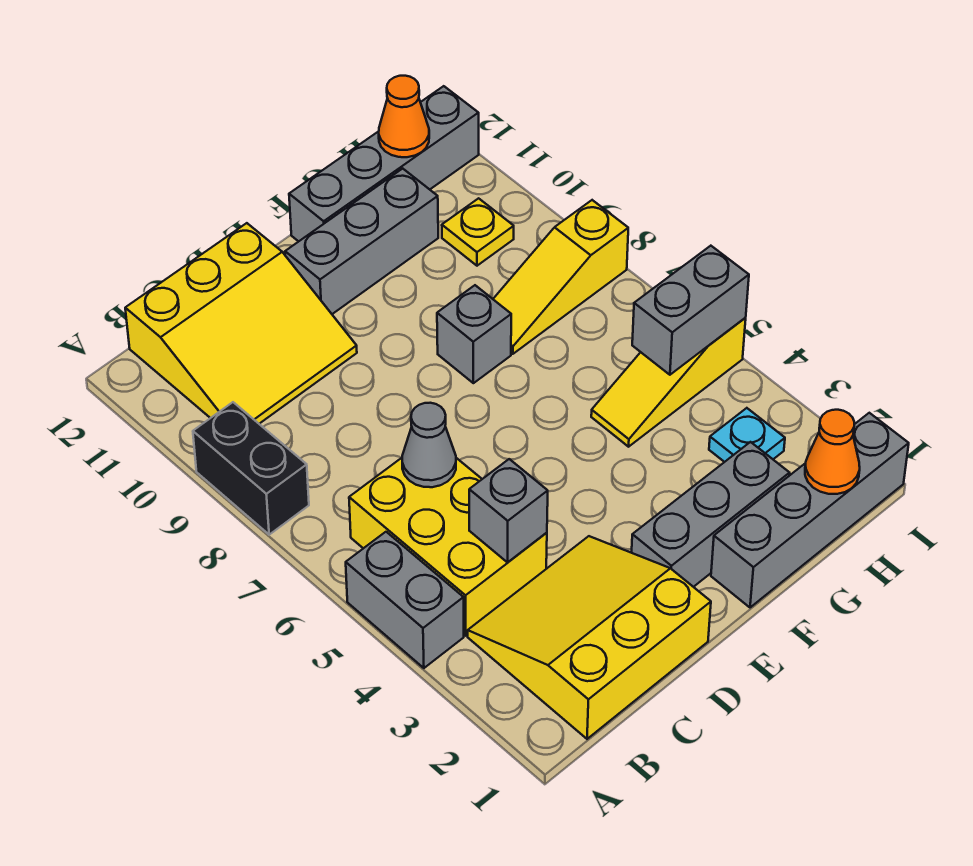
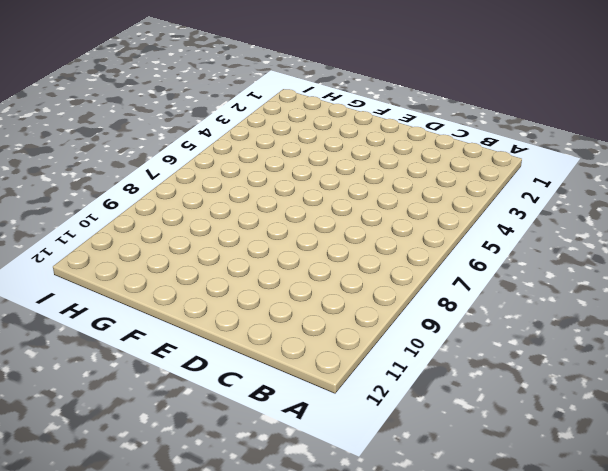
none -> grey brick A4:A5 level 1
none -> black brick A8:A9 level 1
none -> yellow slope B1:D3 level 1 top 1

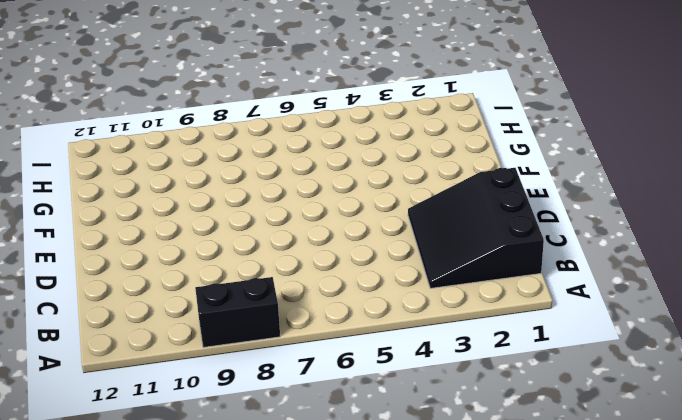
black slope B1:D3 level 1 top 1 -> yellow slope B1:D3 level 1 top 1
none -> grey brick A4:A5 level 1
none -> yellow brick B4:C6 level 1
none -> yellow slope B10:D12 level 1 top 12

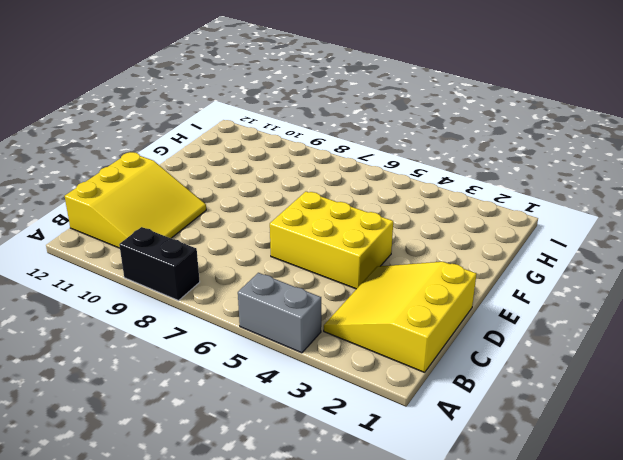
yellow brick D4:E6 level 1 -> yellow brick B4:C6 level 1
none -> grey brick E2:G2 level 1
none -> grey brick E11:G11 level 1
none -> grey brick F1:I1 level 1

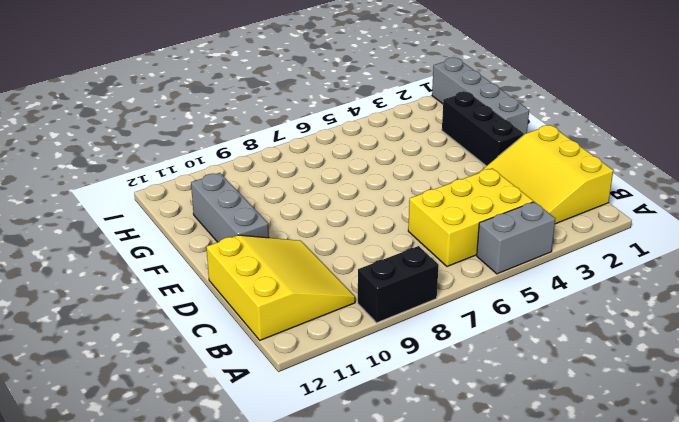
black brick E2:G2 level 1 -> grey brick E2:G2 level 1
none -> grey brick F8 level 1
none -> grey brick F12:I12 level 1
none -> yellow slope G5:I5 level 1 top I

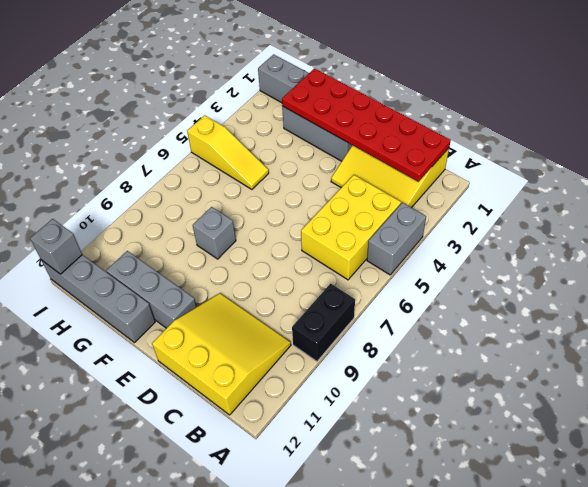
red plate B1:G2 level 2 -> none
grey brick I12 level 2 -> grey brick C4 level 2
none -> yellow slope G8:I8 level 1 top I
none -> cyan plate H3 level 1
none -> yellow plate H10 level 1

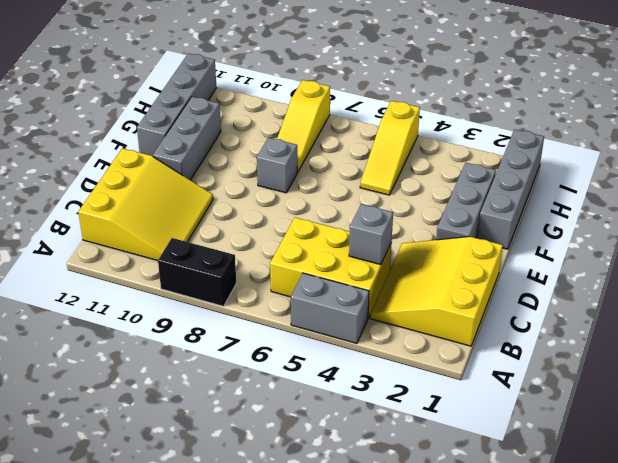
none -> cyan plate H3 level 1
none -> yellow plate H10 level 1
none -> grey cone C6 level 2

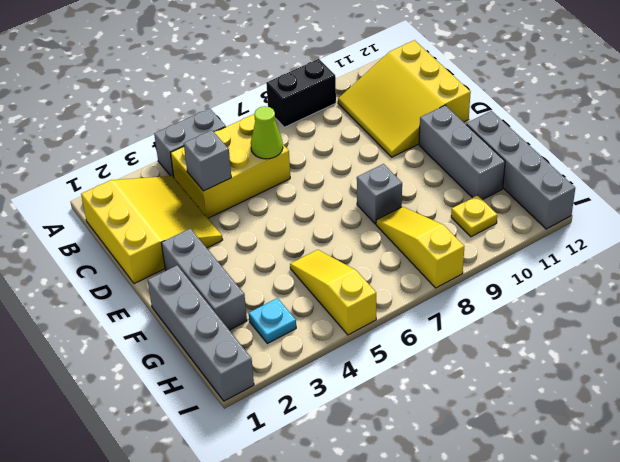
lime cone C6 level 2 -> grey cone C6 level 2
none -> orange cone H1 level 2
none -> grey brick H5:I5 level 2
none -> orange cone H12 level 2

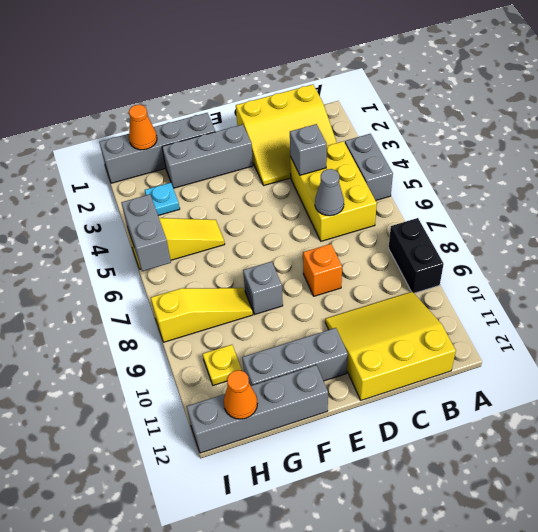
orange brick D8 level 1 -> none
grey brick I5:I6 level 2 -> grey brick H5:I5 level 2

